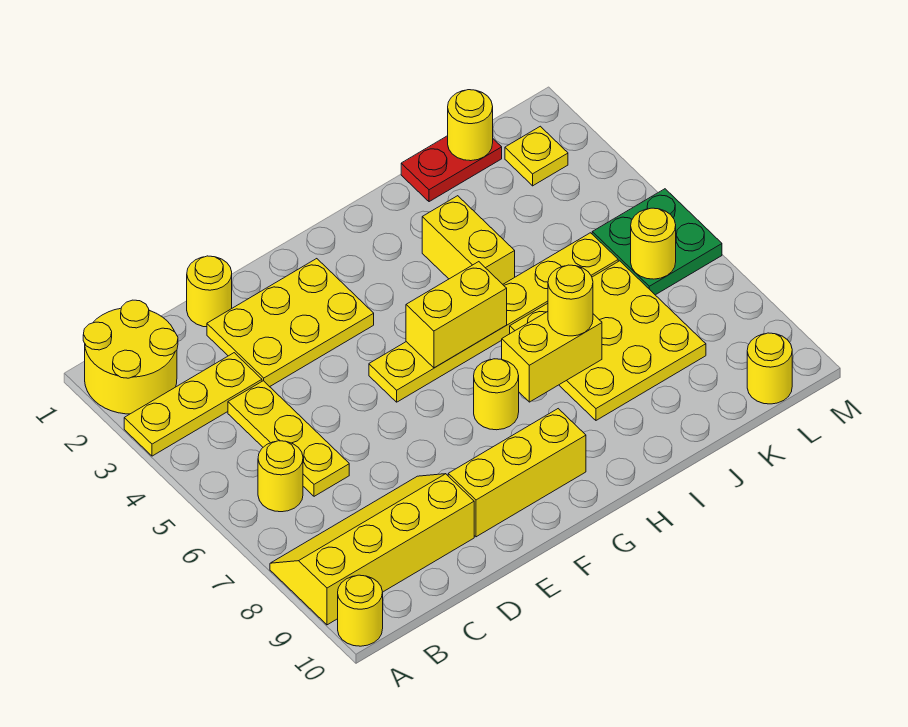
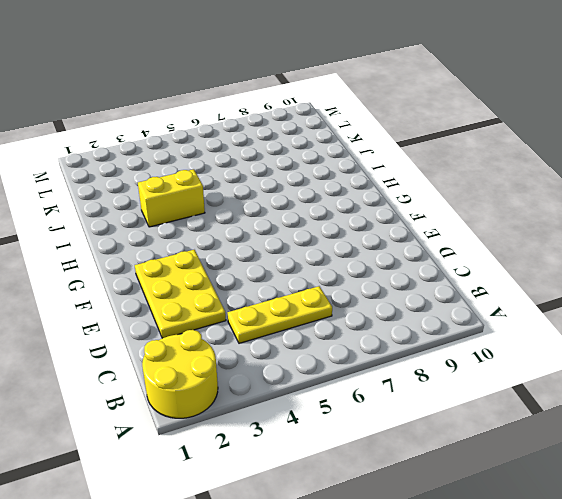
none -> yellow plate A3:C3 level 1
none -> yellow slope A8:D9 level 1 top 9
none -> yellow round brick A10 level 1

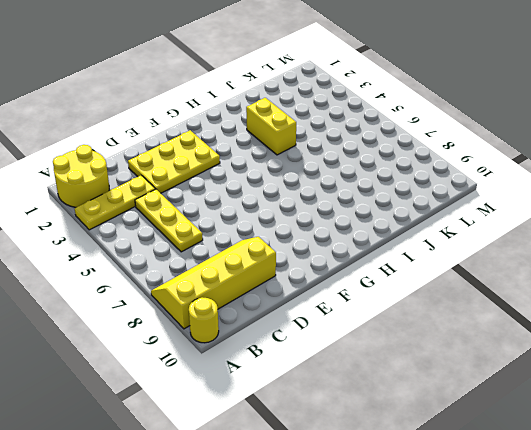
none -> yellow round brick B6 level 1
none -> yellow round brick D1 level 1
none -> yellow brick E9:G9 level 1

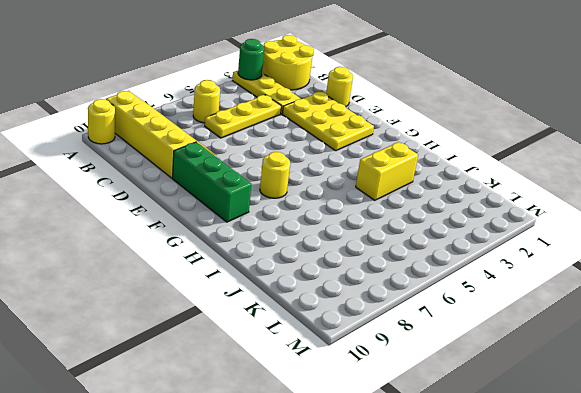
green round brick A3 level 2 -> none
green brick E9:G9 level 1 -> yellow brick E9:G9 level 1
none -> yellow plate F5:K5 level 1
none -> yellow plate I6:K8 level 1
none -> red plate J1:K1 level 1

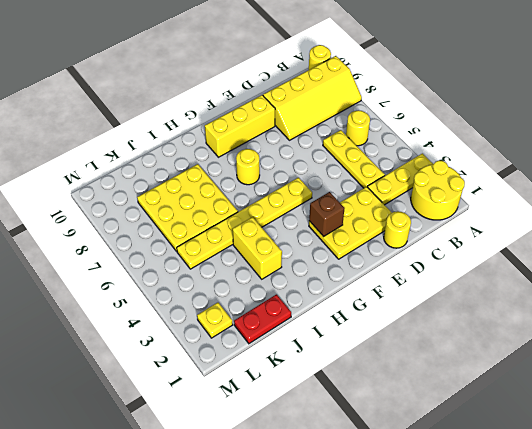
brown brick F3 level 2 -> none
none -> green plate L5:M6 level 1
none -> yellow round brick L10 level 1
none -> yellow brick G5:H5 level 2

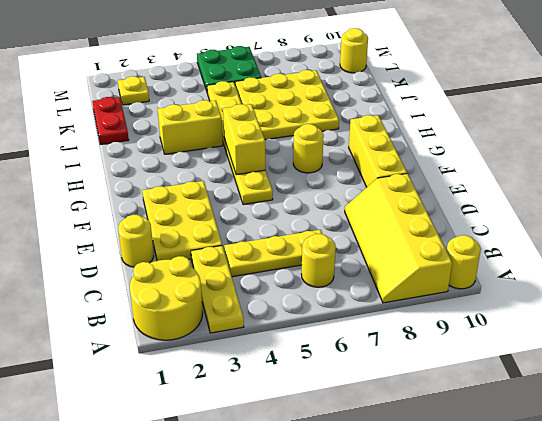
none -> yellow brick H7:I7 level 2
none -> yellow round brick K1 level 2
none -> yellow round brick L6 level 2

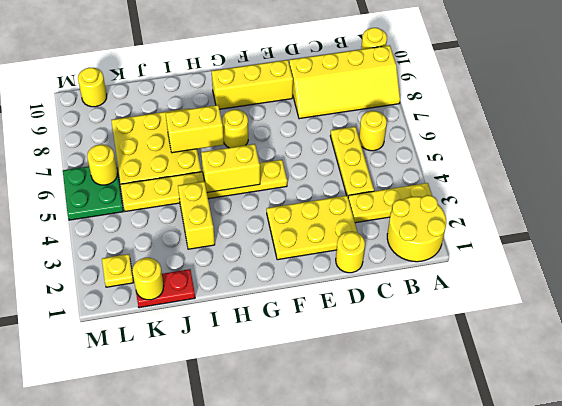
none -> yellow round brick I7 level 3

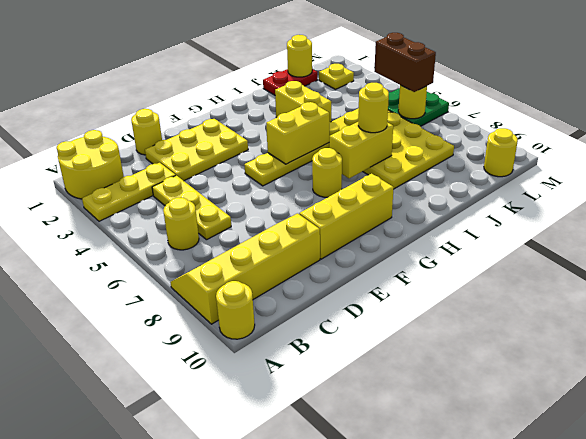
brown brick L5:L6 level 3 -> none

